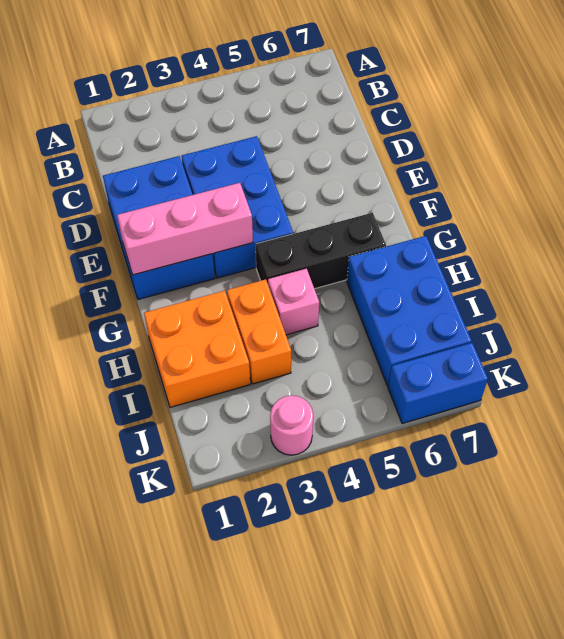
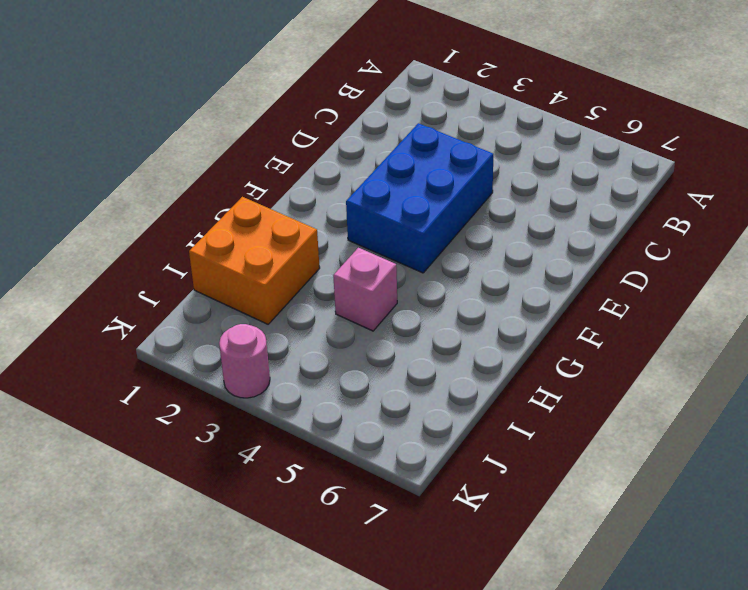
none -> blue brick D1:F2 level 1
none -> black brick G4:G6 level 1

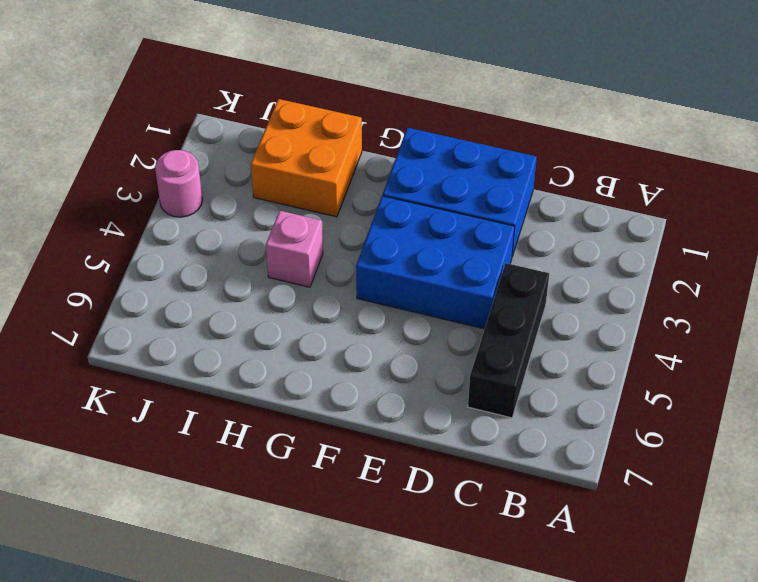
black brick C4:C6 level 1 -> black brick G4:G6 level 1
none -> orange brick H3:I3 level 1
none -> blue brick H6:J7 level 1

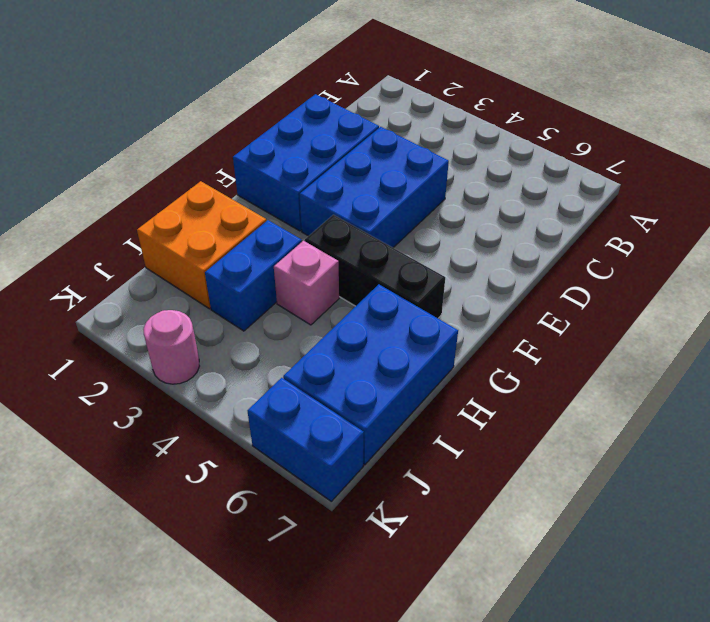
blue brick H3:I3 level 1 -> orange brick H3:I3 level 1
none -> pink brick F1:F3 level 2

